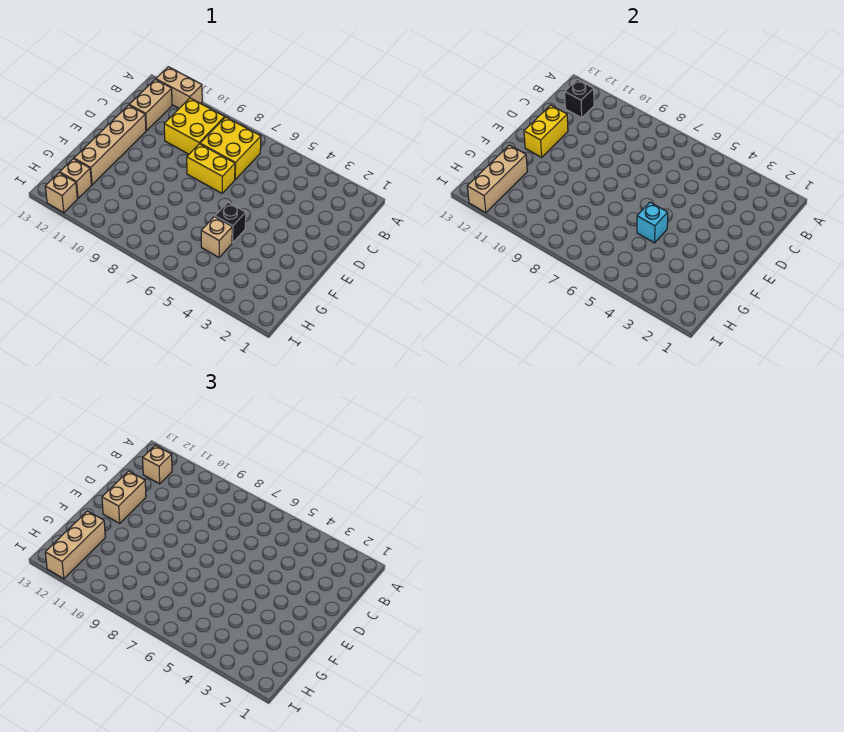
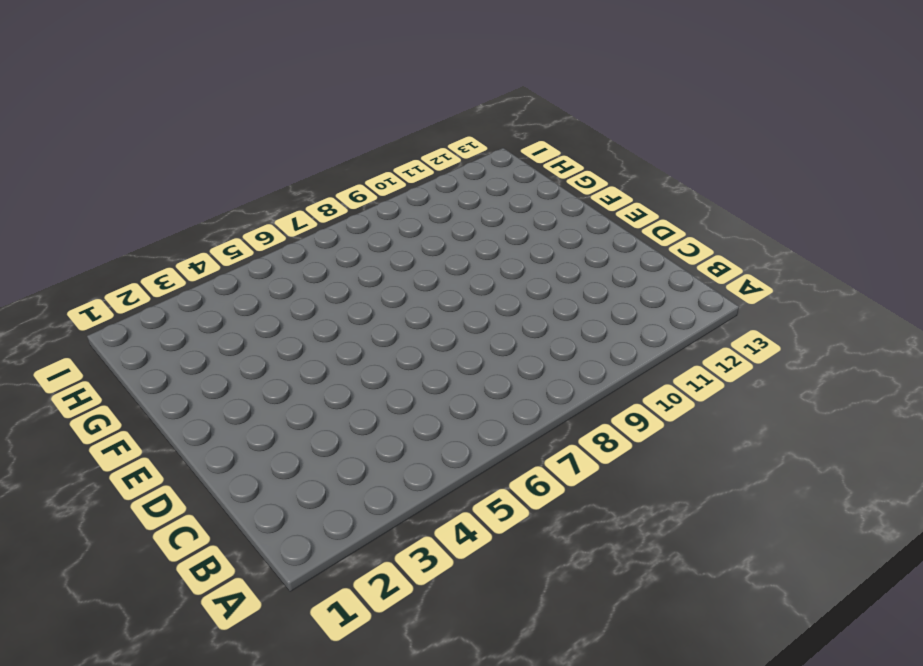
none -> tan brick A11:A12 level 1
none -> yellow brick B7:C8 level 1
none -> yellow brick B9:C10 level 1

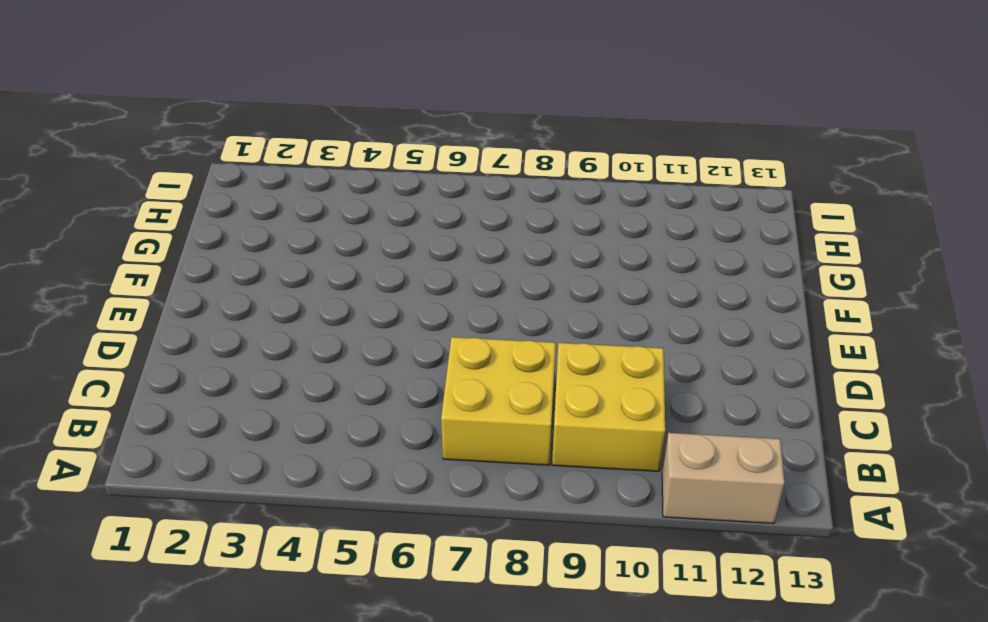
none -> tan brick B12:C12 level 1
none -> yellow brick D7:D8 level 1
none -> tan brick D12:G12 level 1

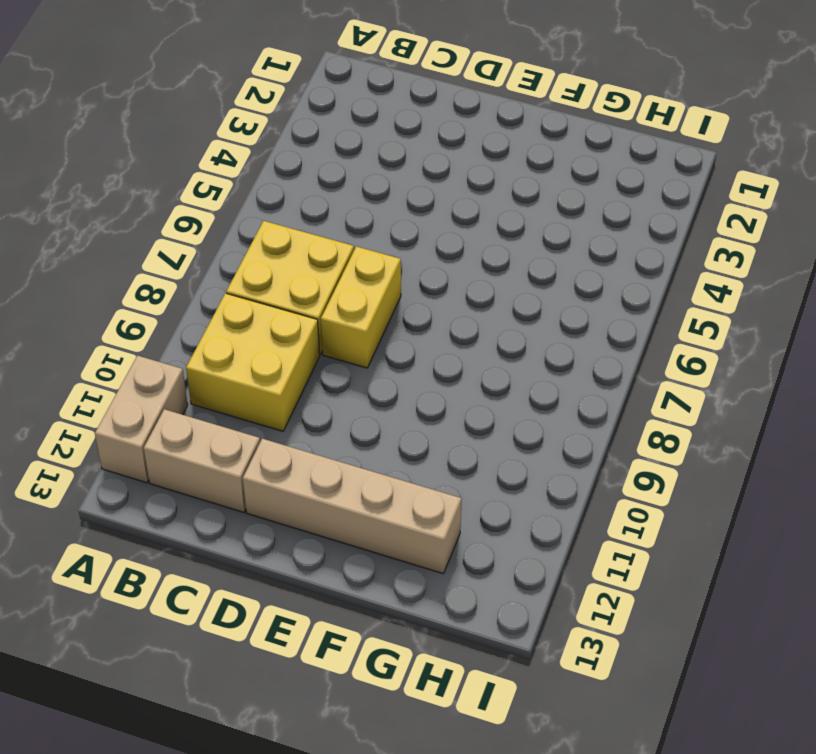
none -> black brick F5 level 1
none -> tan brick G5 level 1
none -> tan brick H12 level 1

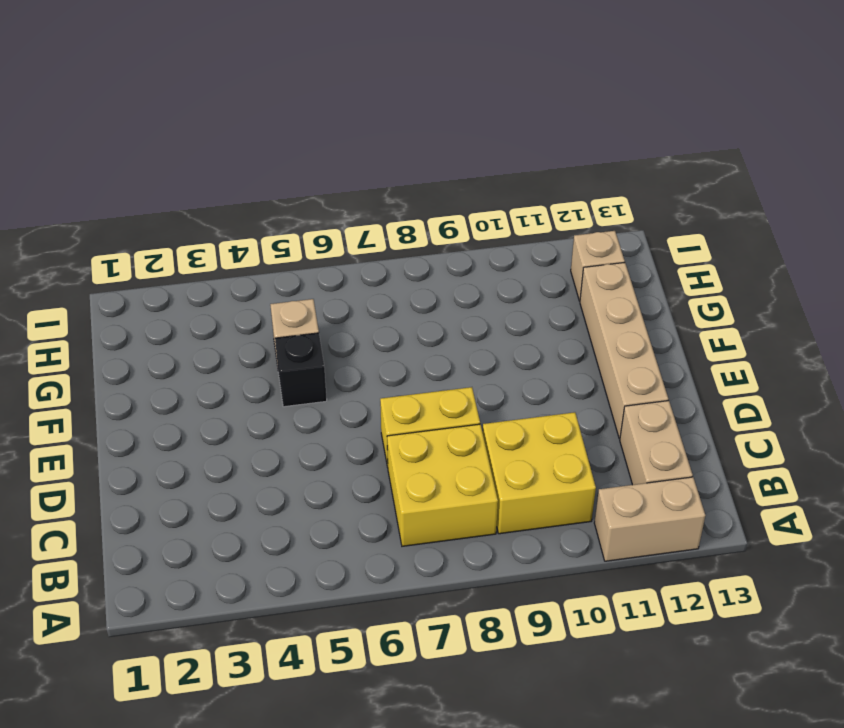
none -> tan brick I12 level 1
none -> black brick B12 level 2
none -> yellow brick D12:E12 level 2

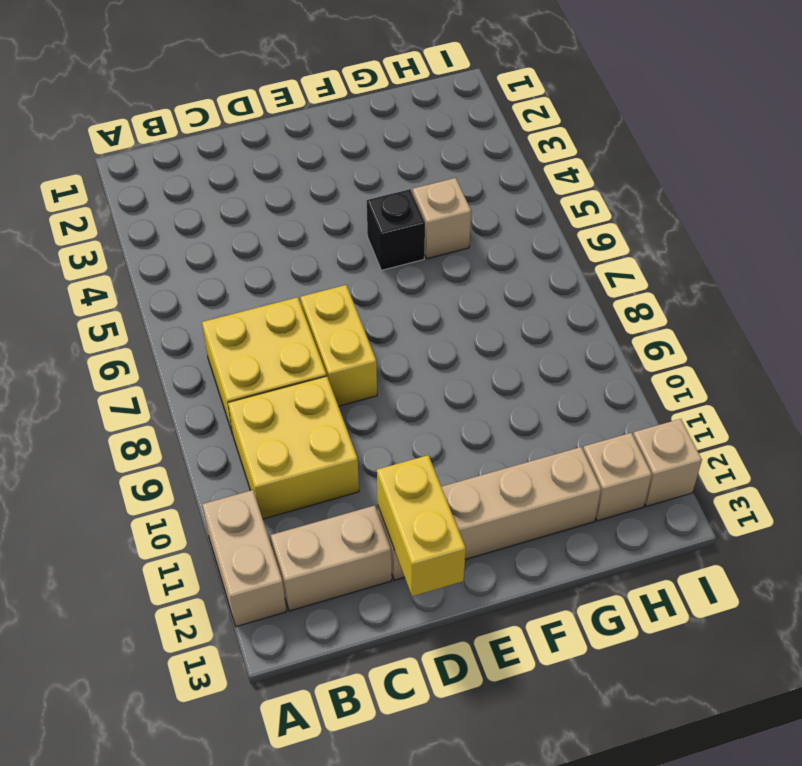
yellow brick D12:D13 level 2 -> yellow brick D12:E12 level 2
none -> black brick B12 level 2
none -> cyan brick F5 level 2
none -> tan brick G12:I12 level 2

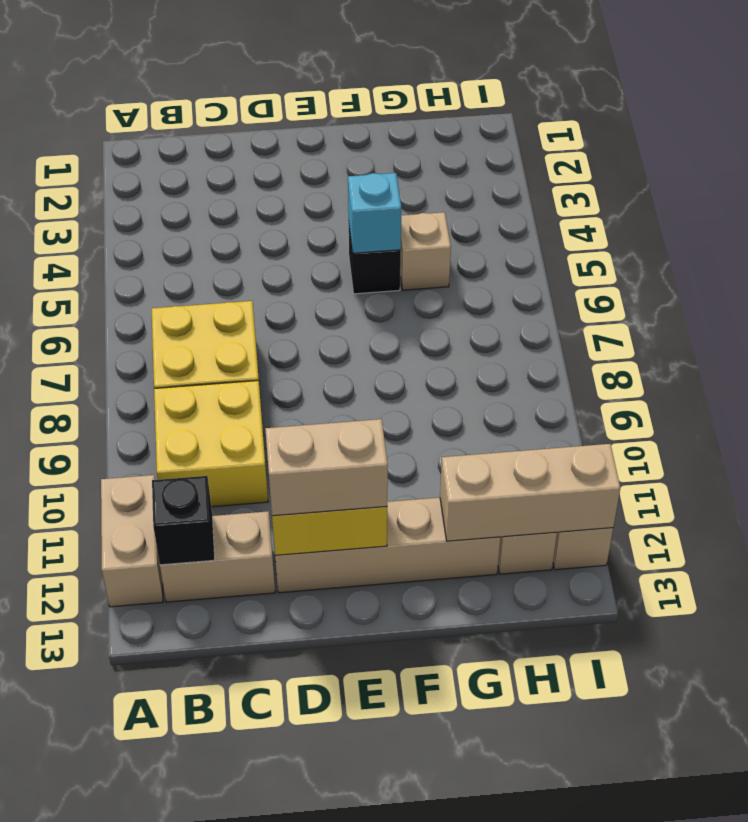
none -> yellow brick D7:D8 level 1
none -> tan brick B12 level 3
none -> tan brick G12:I12 level 3

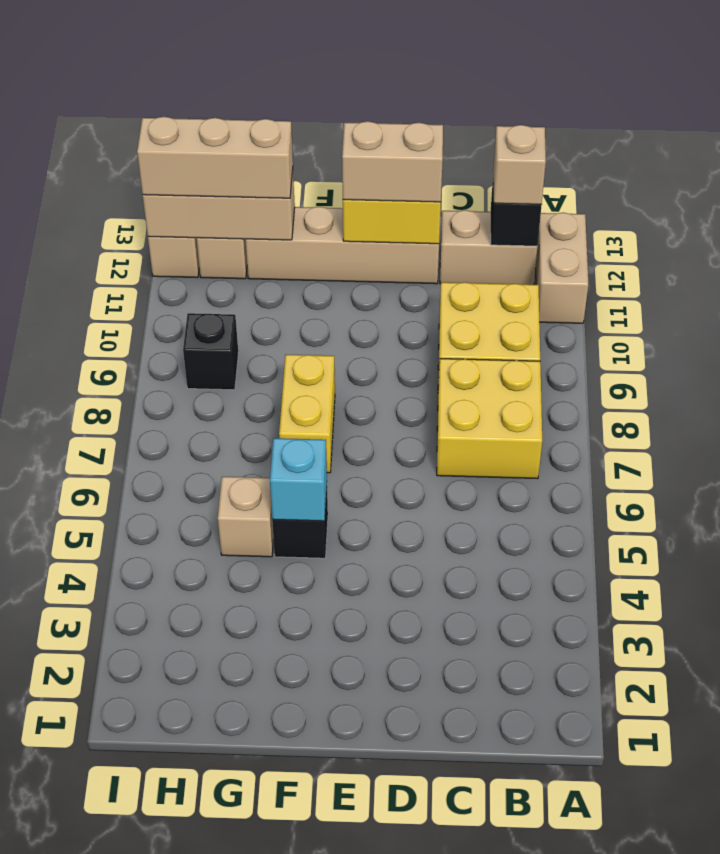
yellow brick F7:F8 level 1 -> yellow brick D7:D8 level 1
black brick H9 level 1 -> none

